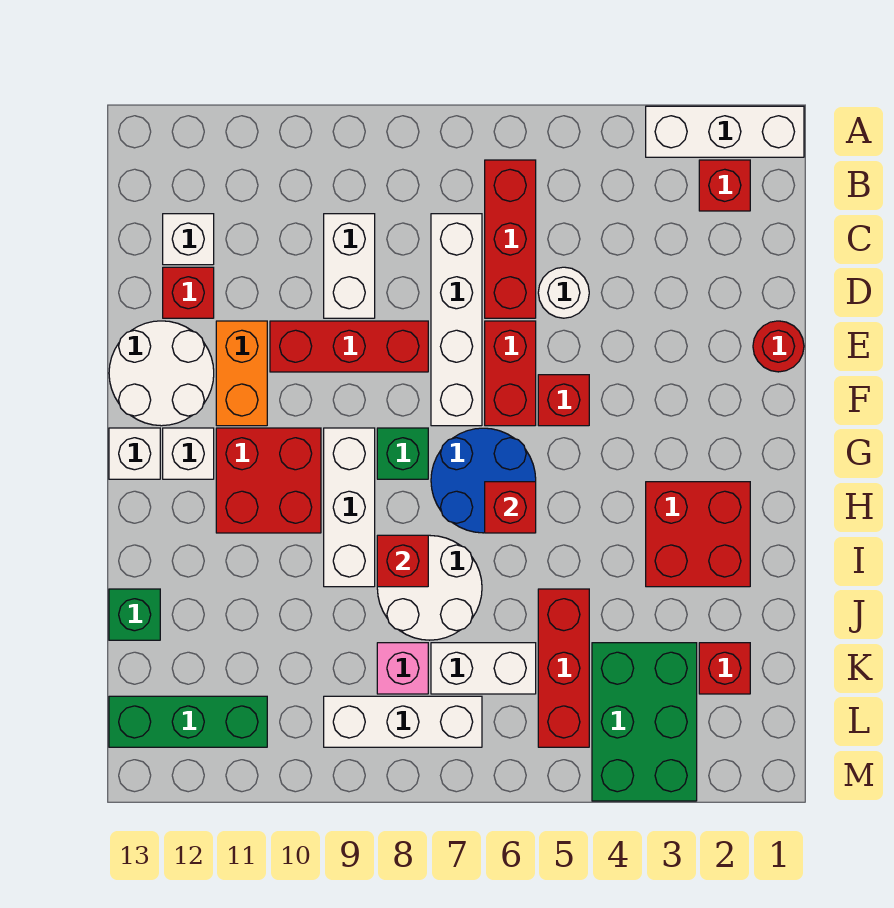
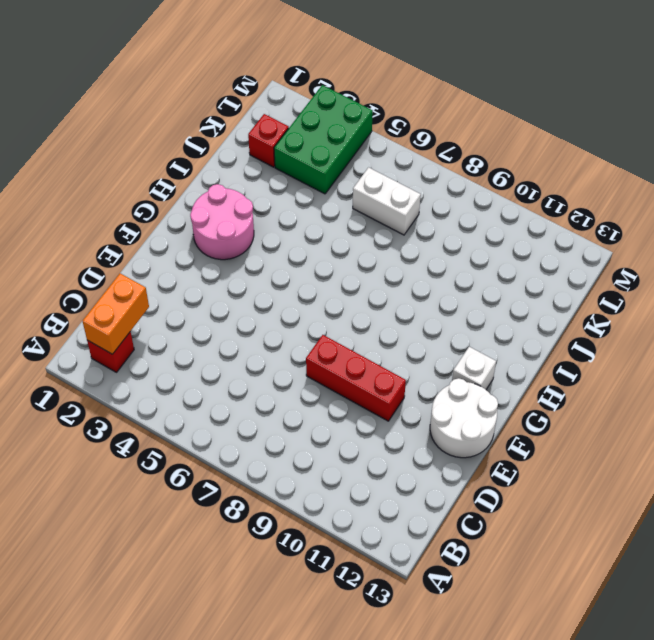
orange brick B2:C2 level 2 -> orange brick E11:F11 level 1
pink round brick G2:H3 level 1 -> red brick H2:I3 level 1
none -> white brick A1:A3 level 1
none -> red brick B6:D6 level 1
none -> white brick C7:F7 level 1
none -> white brick C9:D9 level 1

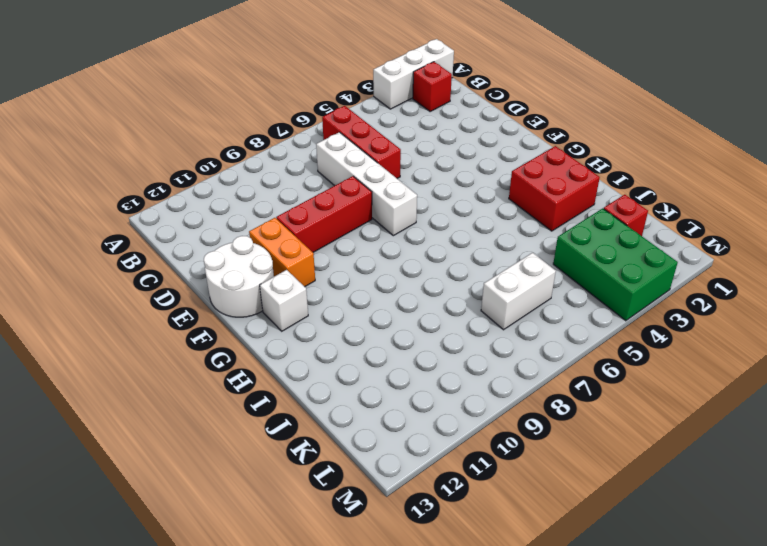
none -> white brick C9:D9 level 1
none -> white brick C12 level 1
none -> white round brick D5 level 1
none -> red brick D12 level 1

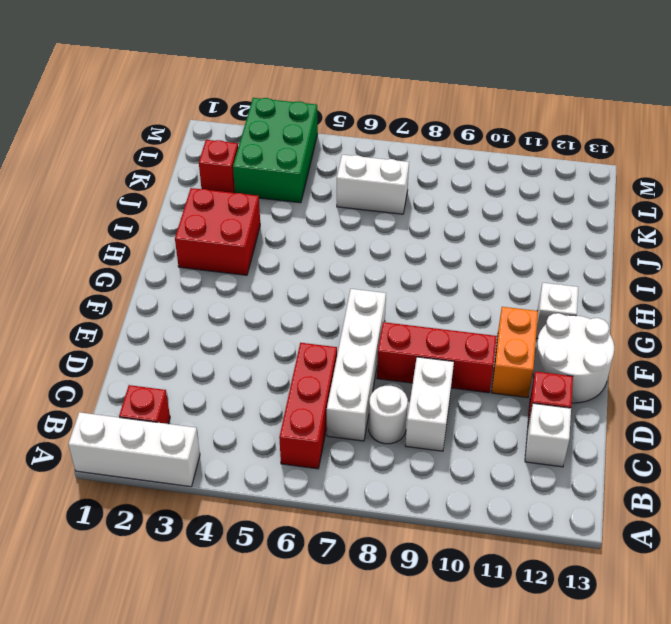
white round brick C8 level 1 -> white round brick D5 level 1
none -> red round brick E1 level 1
none -> red brick E6:F6 level 1
none -> red brick F5 level 1
none -> blue round brick G6:H7 level 1

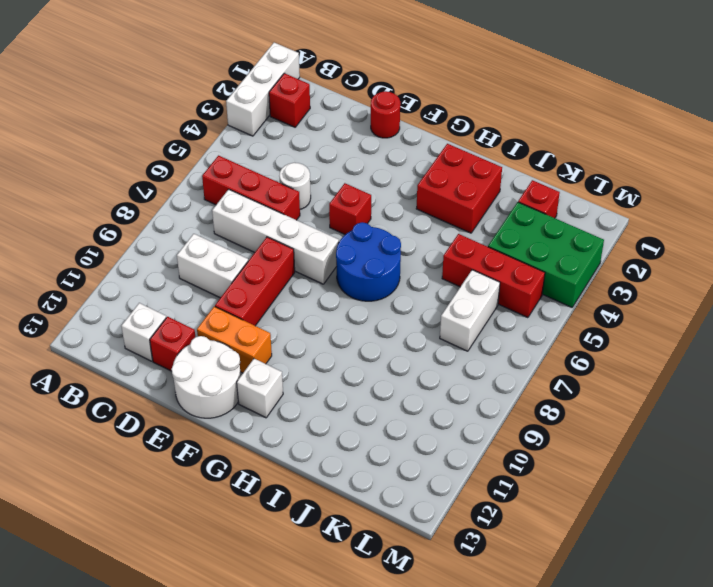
none -> red brick E6:F6 level 1
none -> green brick G8 level 1
none -> white brick G9:I9 level 1
none -> red brick G10:H11 level 1

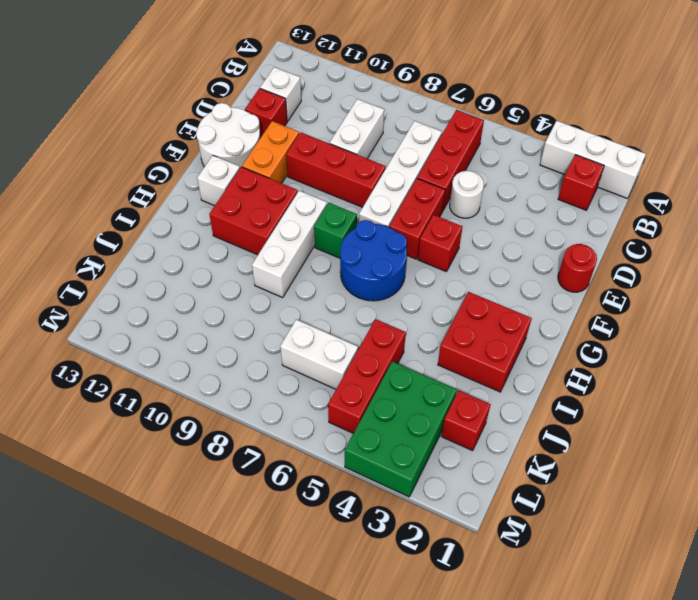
none -> white brick G13 level 1
none -> white round brick I7:J8 level 1
none -> green brick J13 level 1
none -> pink brick K8 level 1

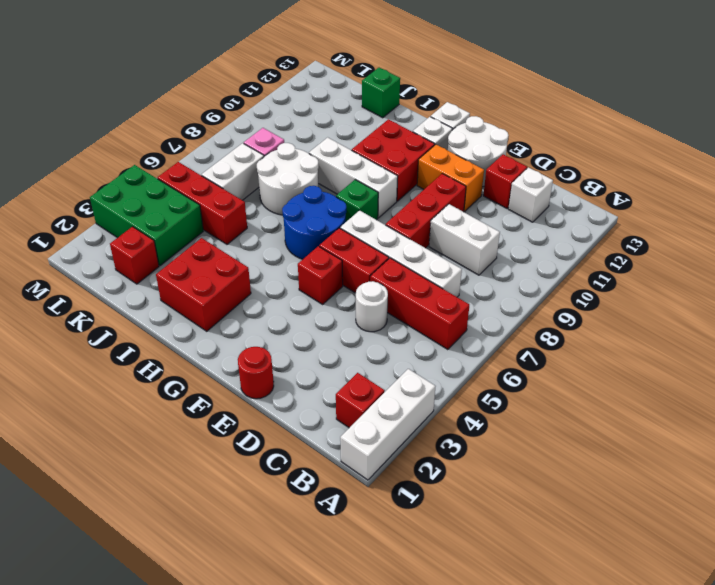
none -> white brick L7:L9 level 1
none -> green brick L11:L13 level 1
none -> red brick H6 level 2
none -> red brick I8 level 2

